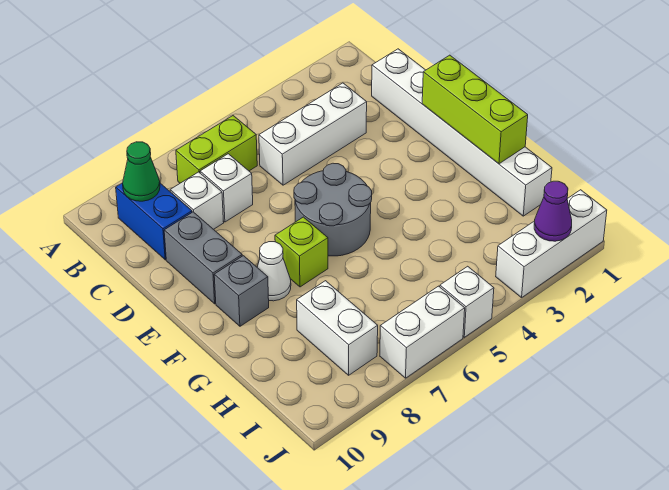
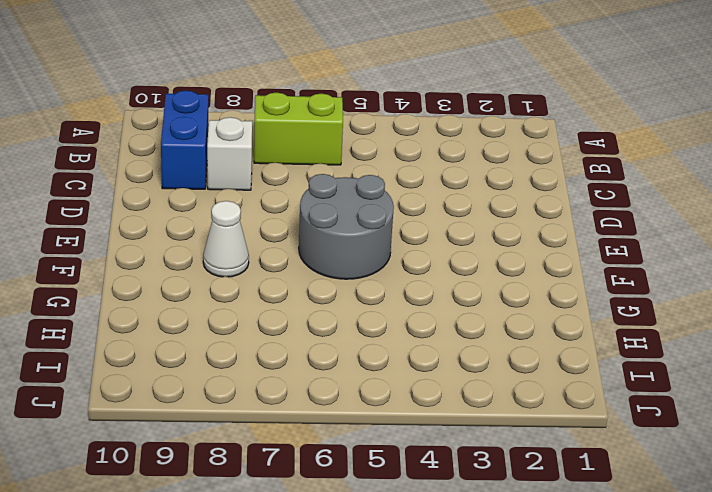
none -> white brick C1:H1 level 1
none -> white brick C3:C5 level 1
none -> white brick C7 level 1

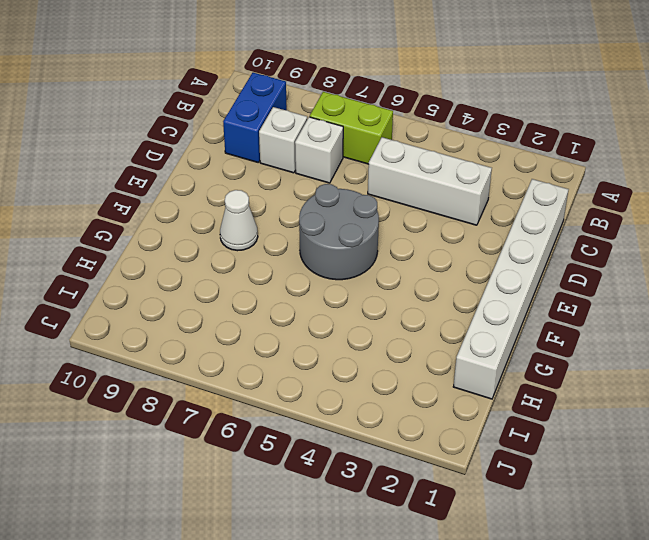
none -> grey brick D9:E9 level 1
none -> lime brick F7 level 1
none -> grey brick F9 level 1

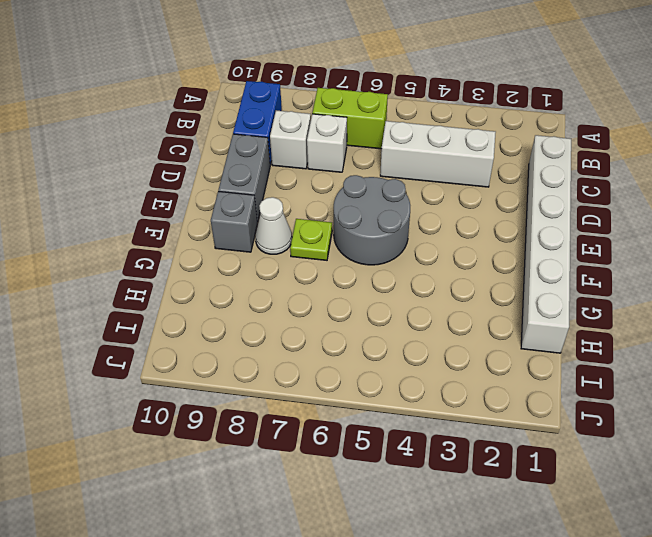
lime plate F7 level 1 -> lime brick F7 level 1
none -> white brick H8:I8 level 1
none -> white brick J1:J3 level 1
none -> white brick J5 level 1

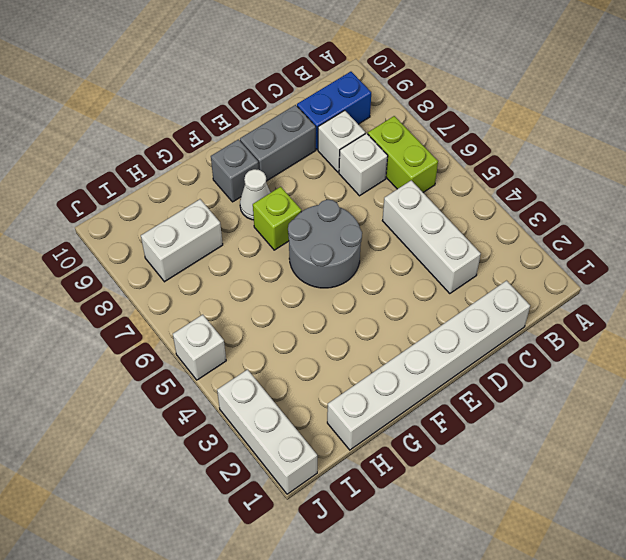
none -> white brick J6:J7 level 1
none -> green cone B9 level 2
none -> lime brick E1:G1 level 2

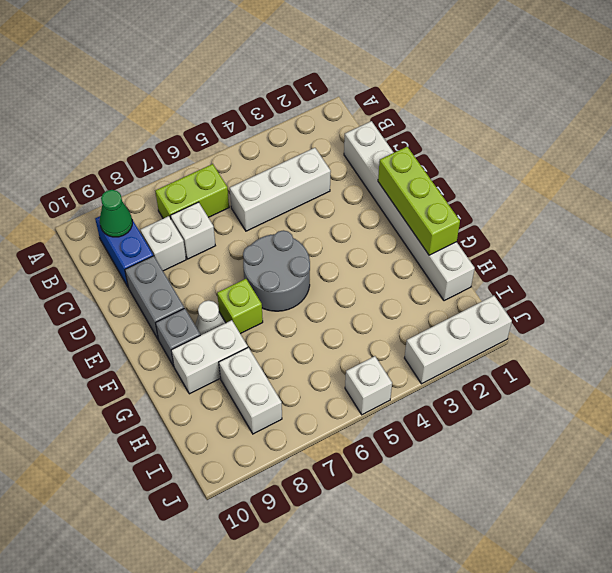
white brick G8:G9 level 1 -> white brick J6:J7 level 1
none -> purple cone J2 level 2

